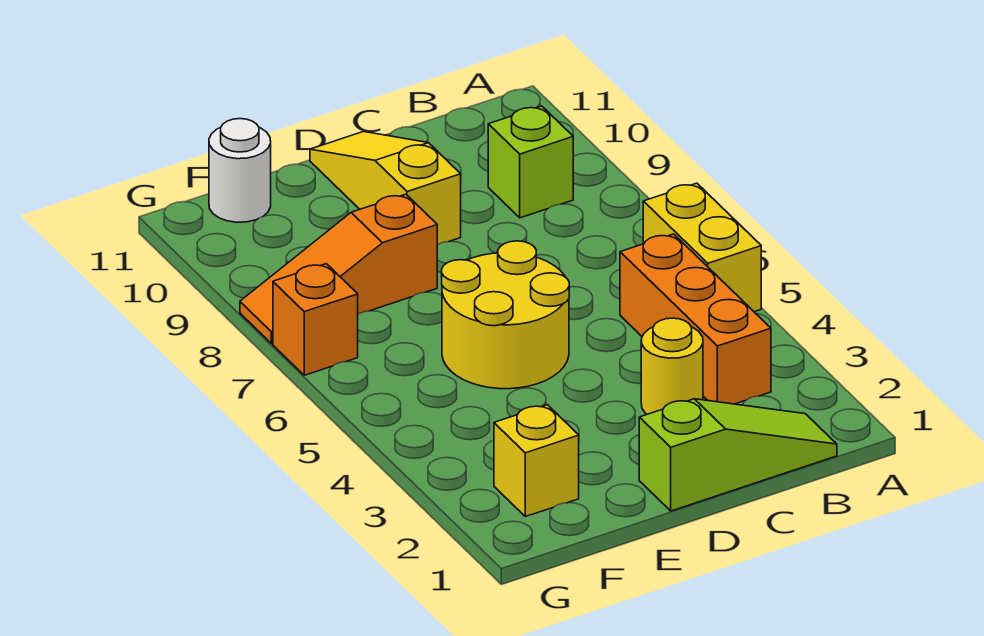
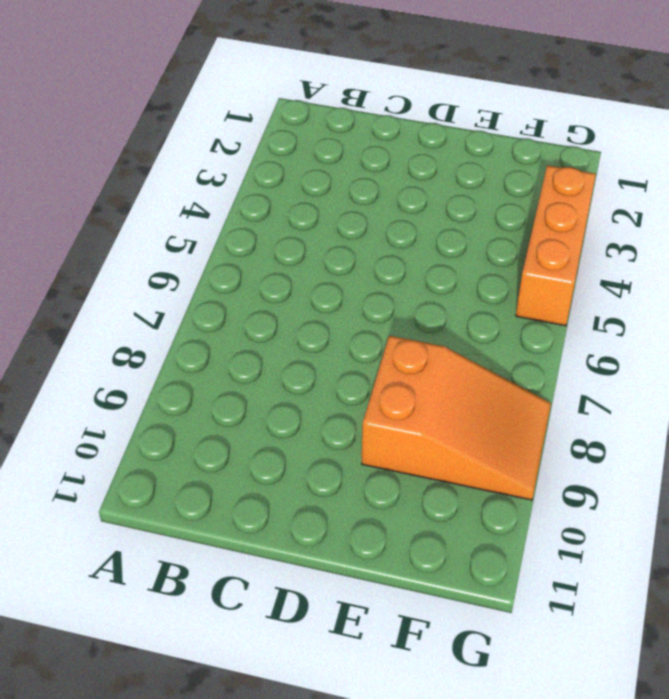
orange slope E8:G9 level 1 top E -> orange slope E8:G8 level 1 top E
orange brick G3:G5 level 1 -> orange brick B3:B5 level 1
none -> yellow brick A5:A6 level 1
none -> lime slope B1:D1 level 1 top D

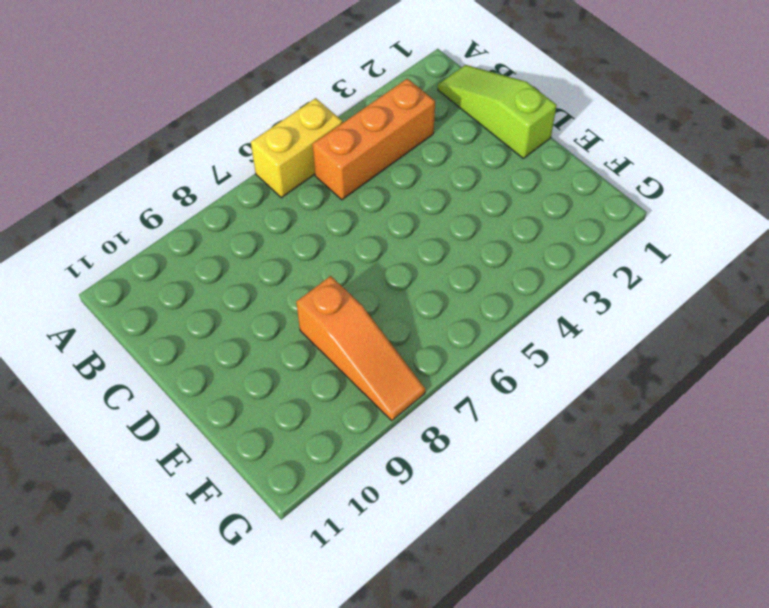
none -> lime brick B9 level 1
none -> yellow round brick C3 level 1

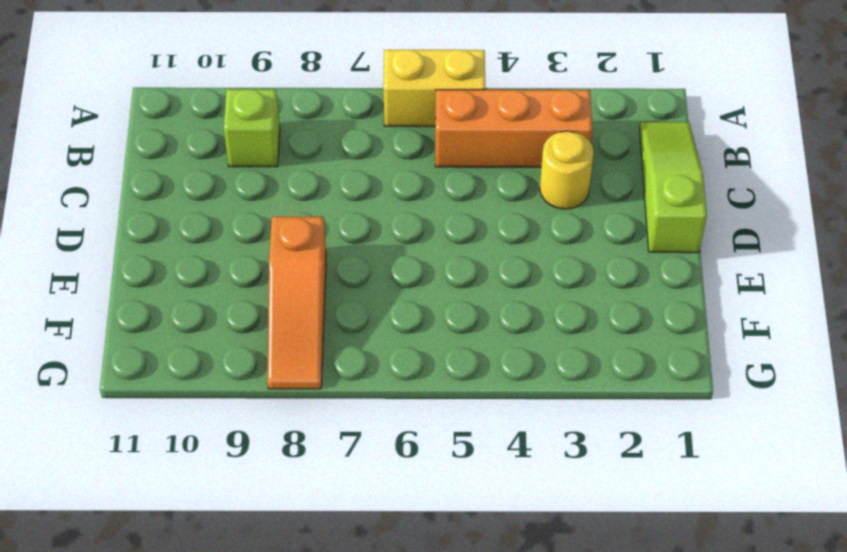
none -> yellow round brick D5:E6 level 1
none -> yellow slope D9:D11 level 1 top 9

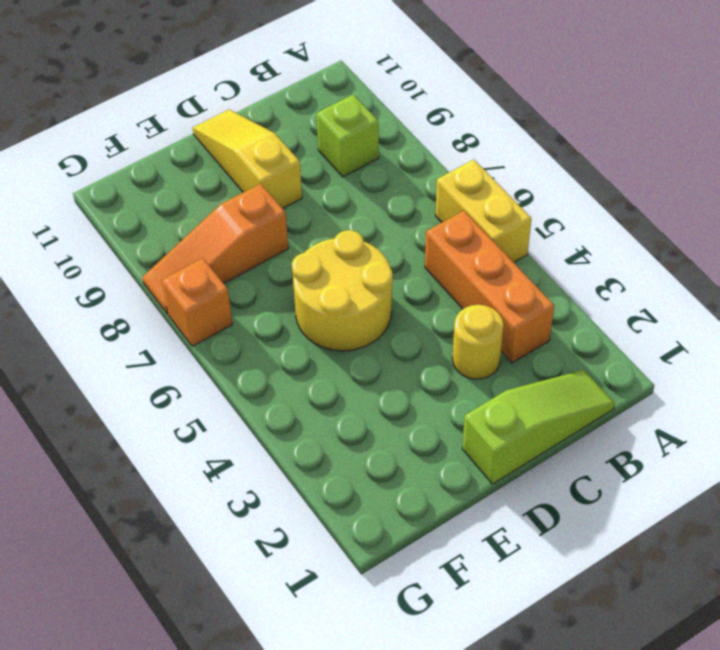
none -> yellow brick F2 level 1
none -> white round brick F11 level 1

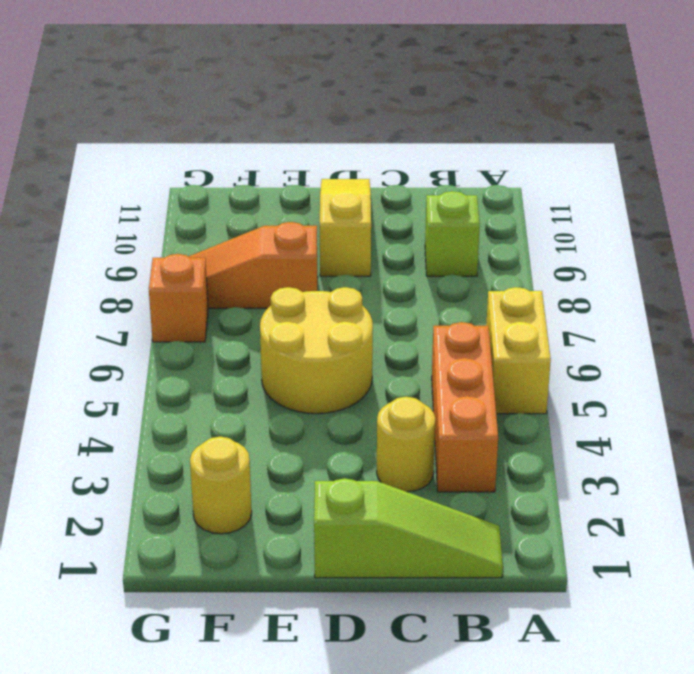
yellow round brick F2 level 1 -> yellow brick F2 level 1
none -> white round brick F11 level 1

